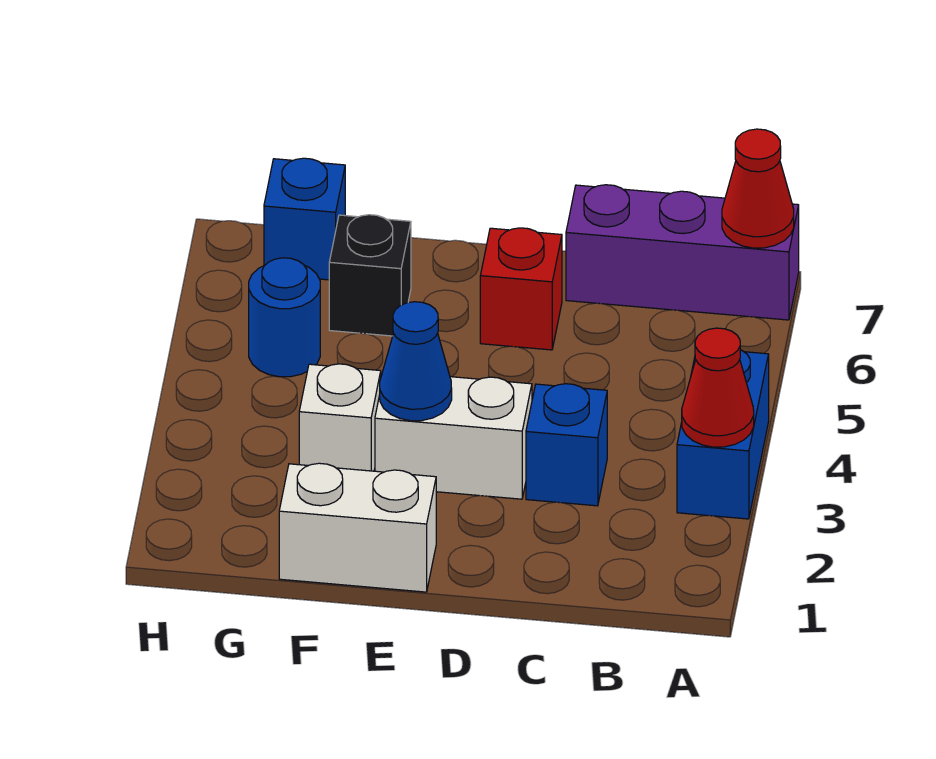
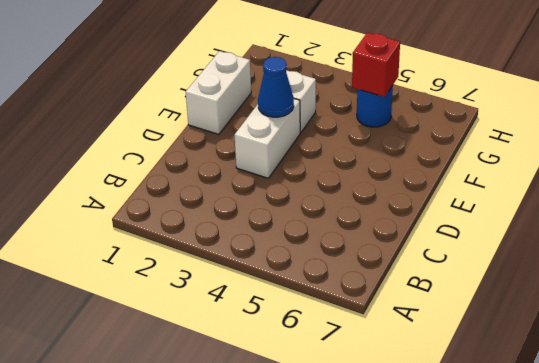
red brick G5 level 2 -> red brick D6 level 1
none -> blue brick A3:A4 level 1
none -> purple brick A7:C7 level 1
none -> blue brick C3 level 1

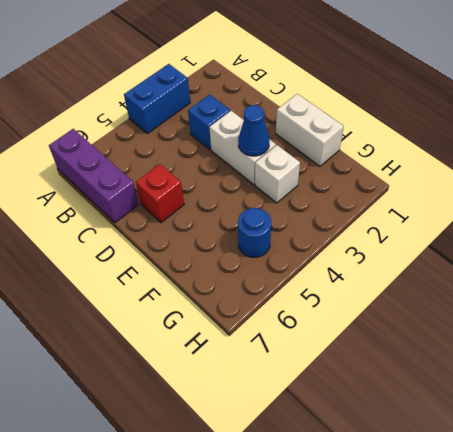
none -> black brick F6 level 1
none -> blue brick G7 level 1
none -> red cone A3 level 2

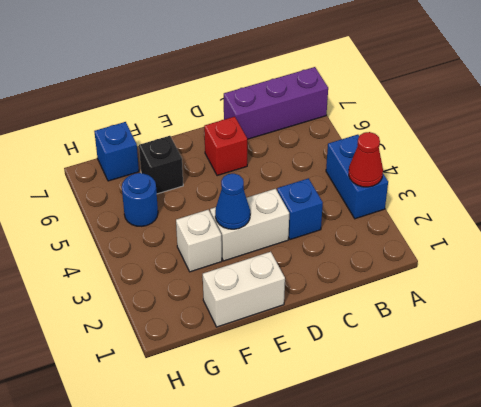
none -> red cone A7 level 2

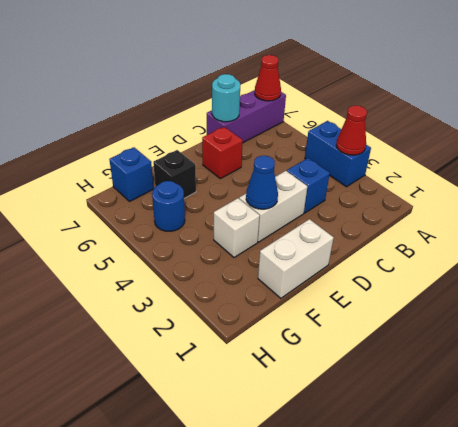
cyan round brick C7 level 2 -> none

